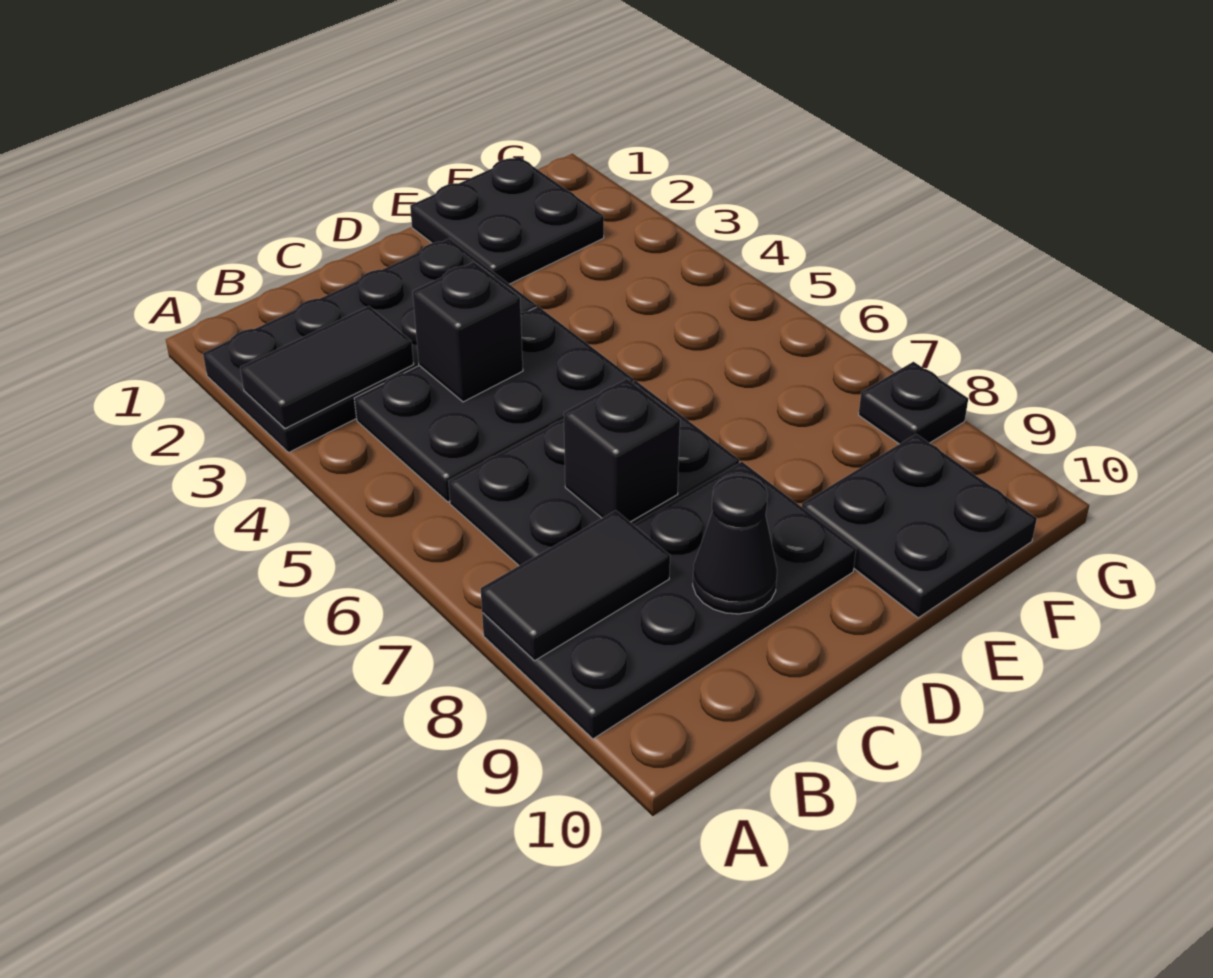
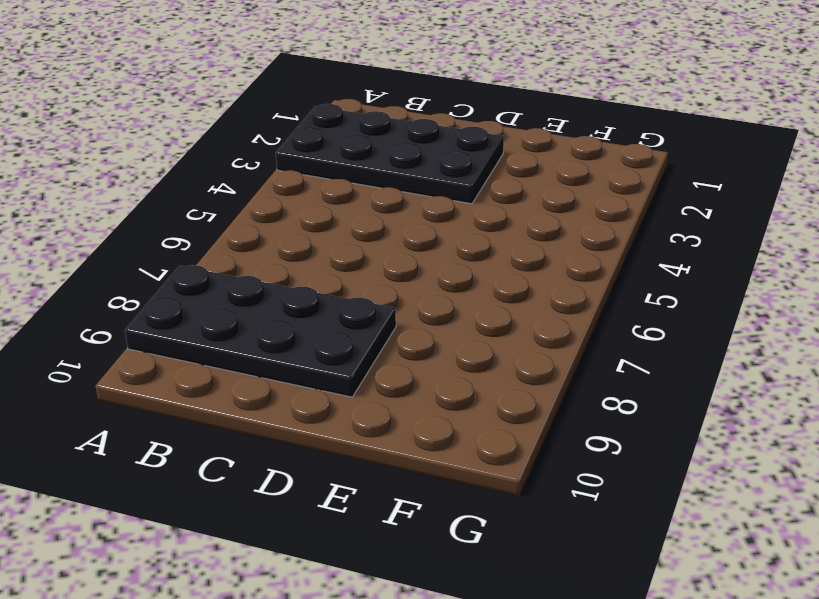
none -> black plate B4:D5 level 1
none -> black plate B6:D7 level 1
none -> black plate E1:F2 level 1

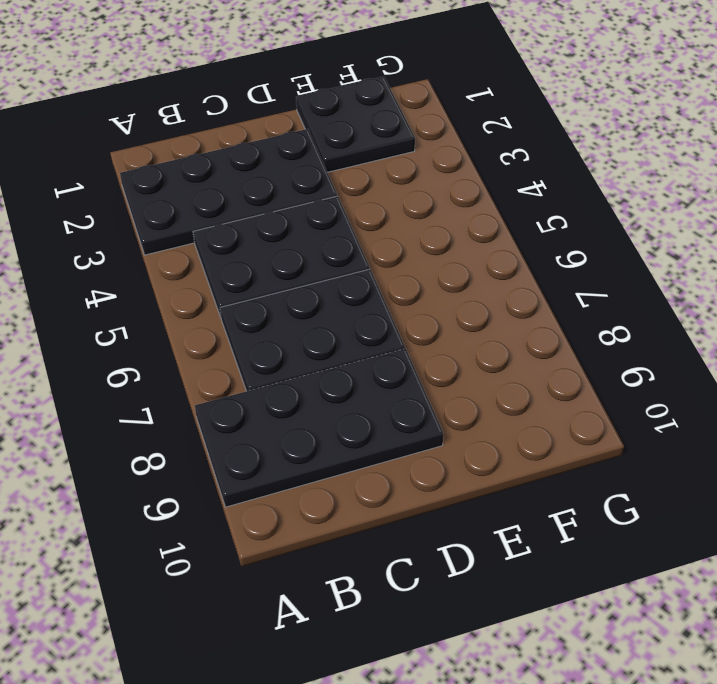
none -> black plate E9:F10 level 1
none -> black plate G8 level 1
none -> black tile A3:B3 level 2

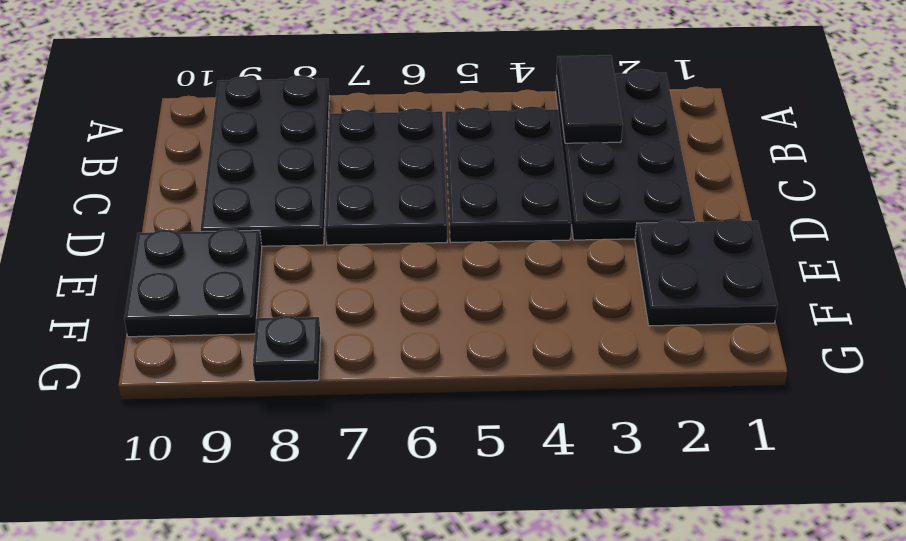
none -> black tile A8:B8 level 2
none -> black brick C4 level 2
none -> black brick C7 level 2

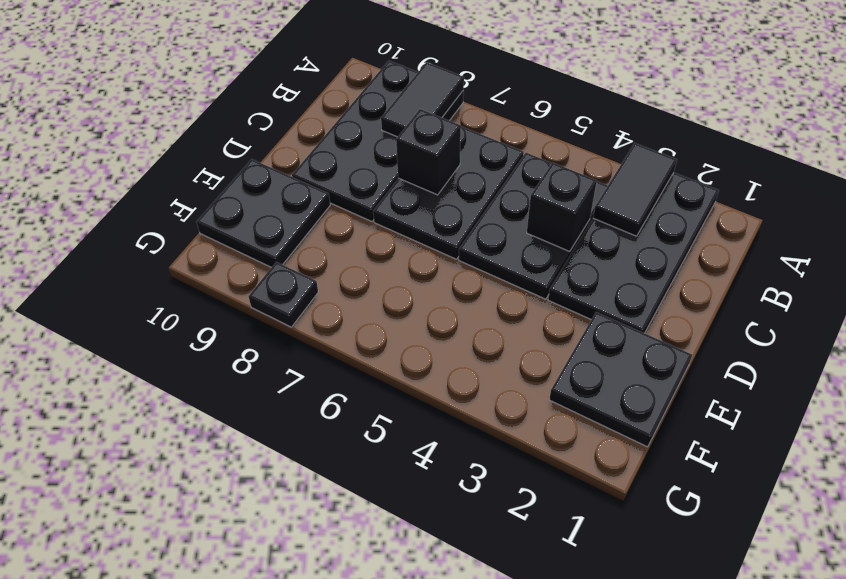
none -> black cone C9 level 2

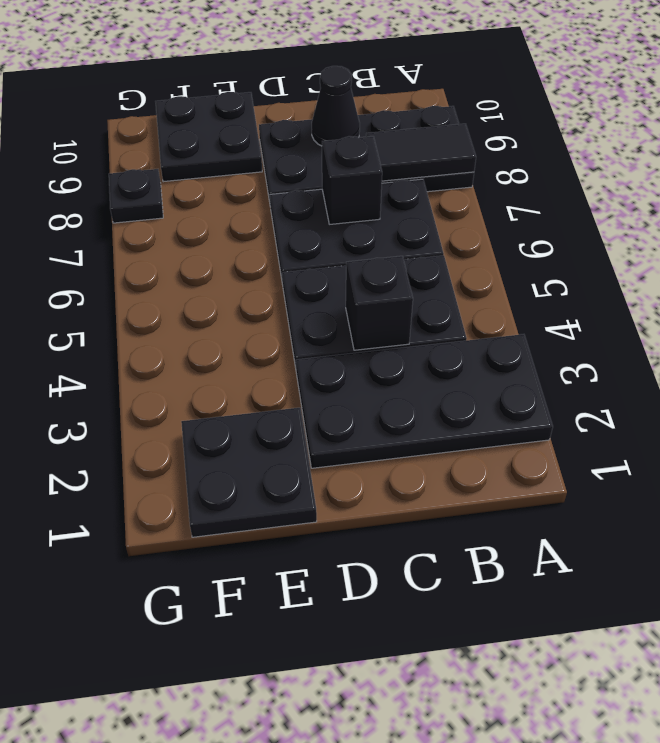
none -> black tile A3:B3 level 2

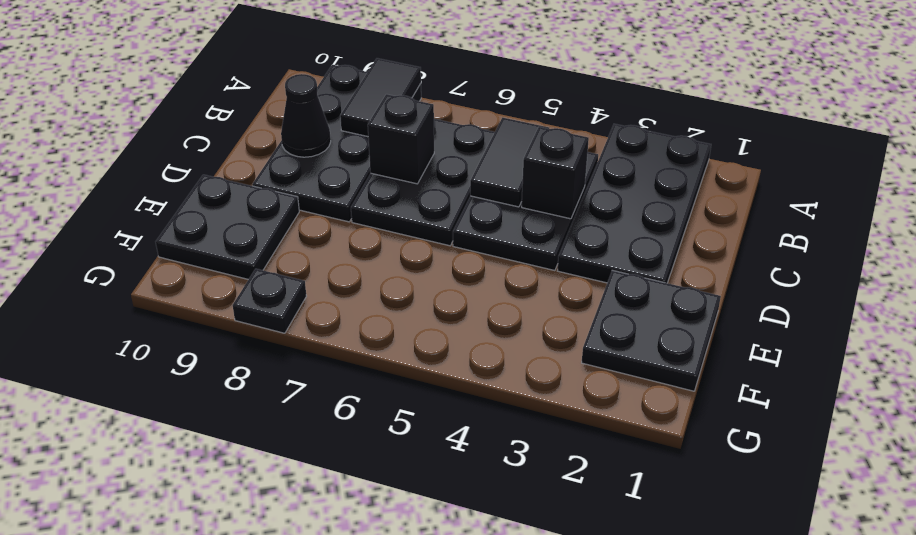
black tile B5:C5 level 2 -> black tile A3:B3 level 2

